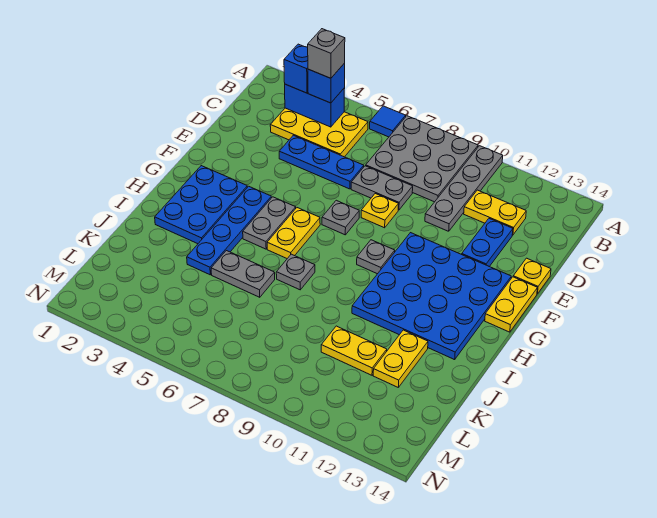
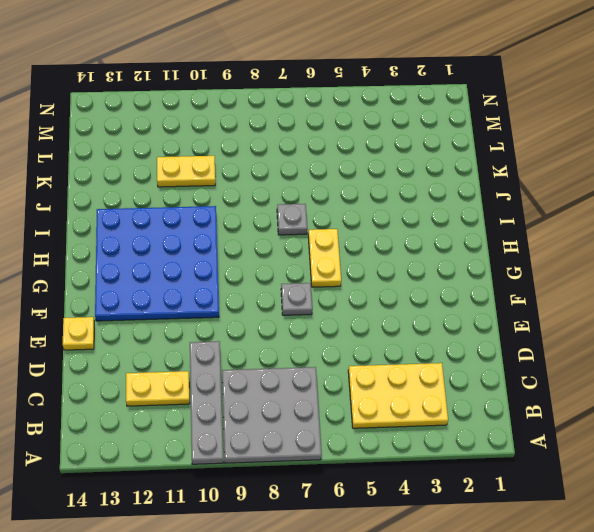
none -> blue tile A6 level 1
none -> blue plate D4:D6 level 1
none -> grey plate D7:D8 level 1

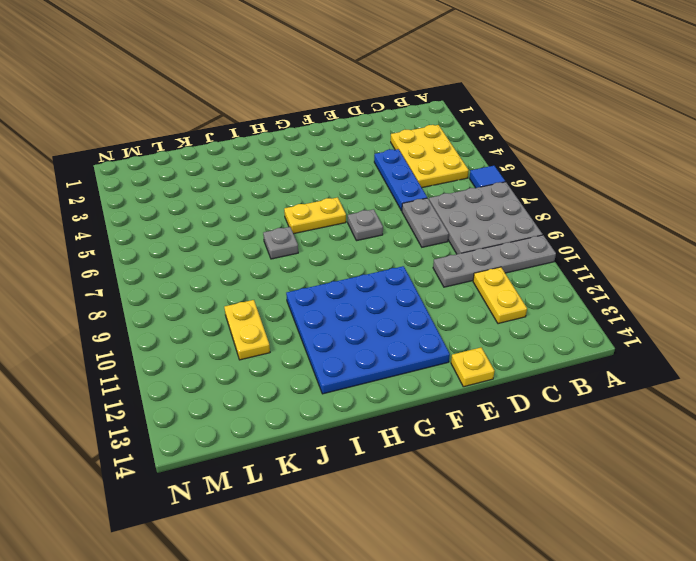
none -> blue plate D12:E12 level 1
none -> yellow plate E8 level 1
none -> yellow plate F14:G14 level 1

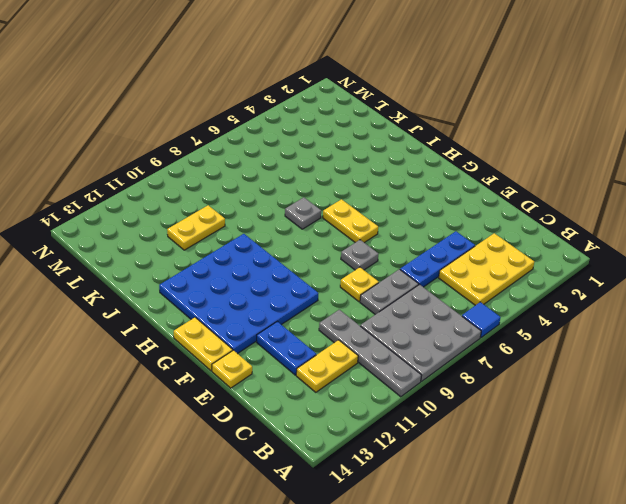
none -> blue plate G2:I3 level 1
none -> blue plate G4:J4 level 1
none -> grey plate G5:H5 level 1

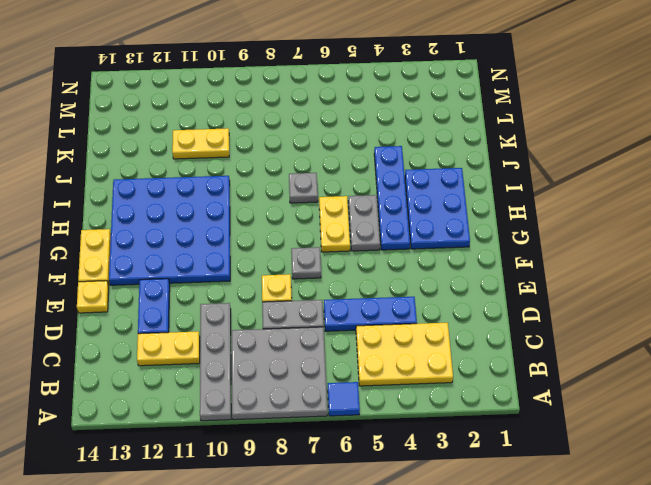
none -> grey plate G9 level 1
none -> grey plate J5:J6 level 1
none -> yellow plate J12:K12 level 1

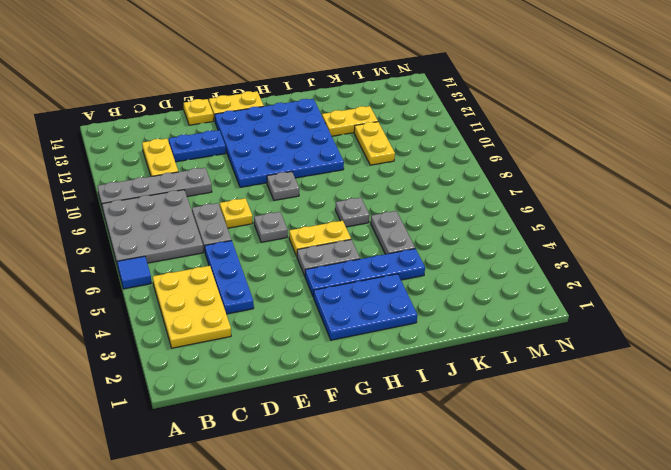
none -> blue brick B3:B4 level 2
none -> blue brick B3 level 3
none -> blue brick B4 level 3

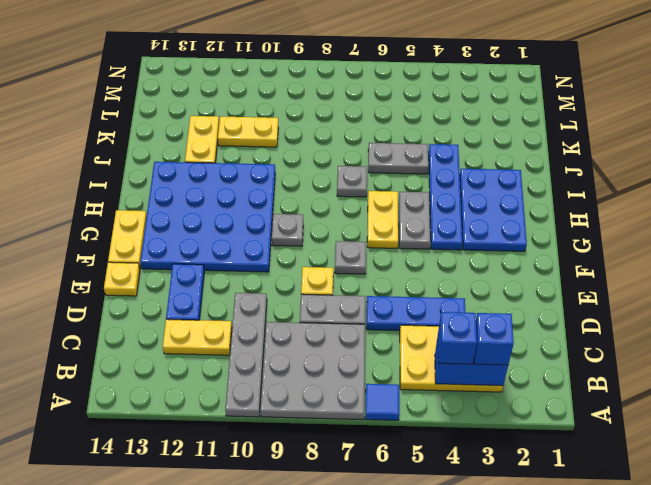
none -> grey brick B4 level 4

